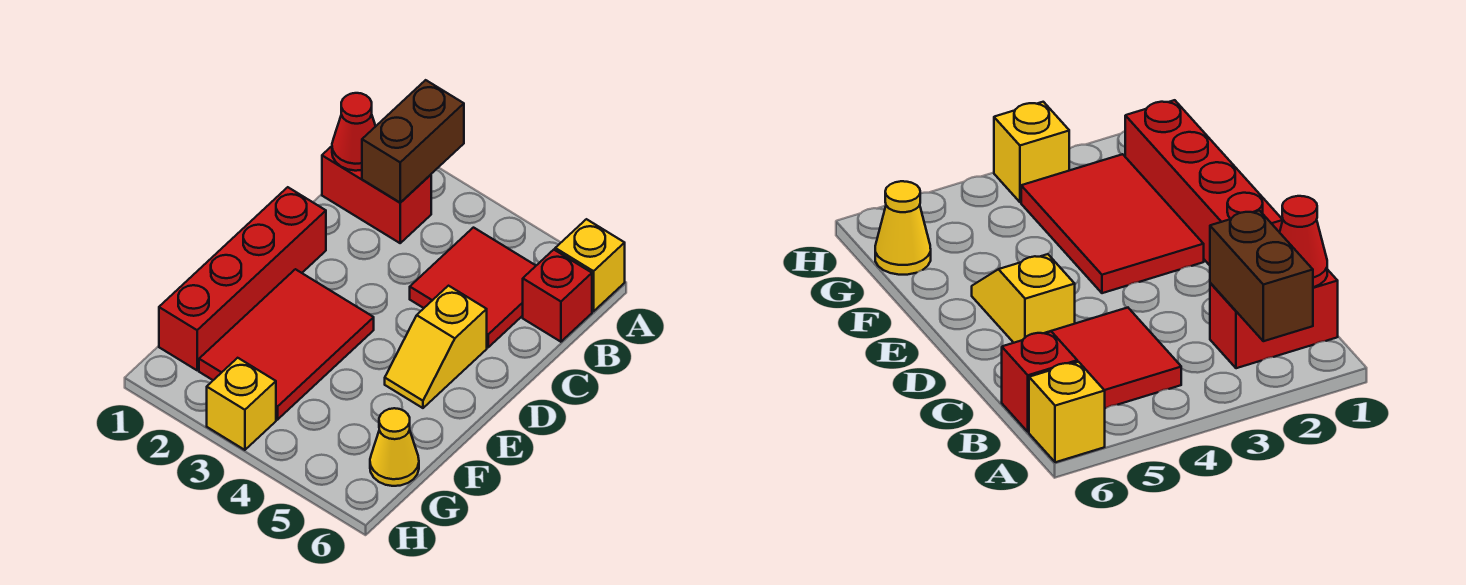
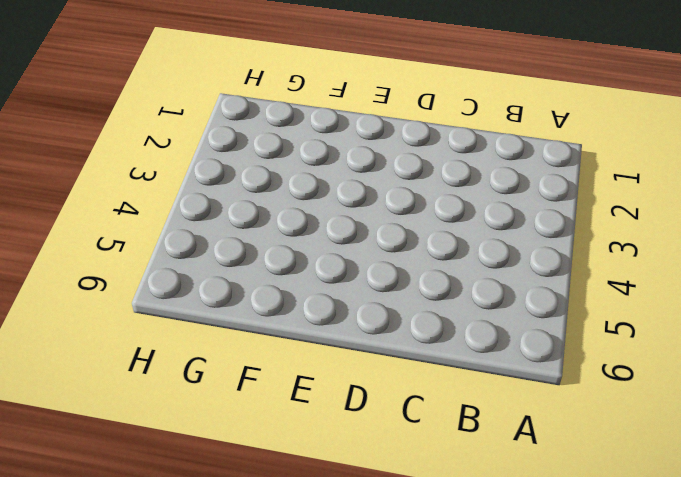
none -> yellow brick A6 level 1
none -> red brick B1:B2 level 1

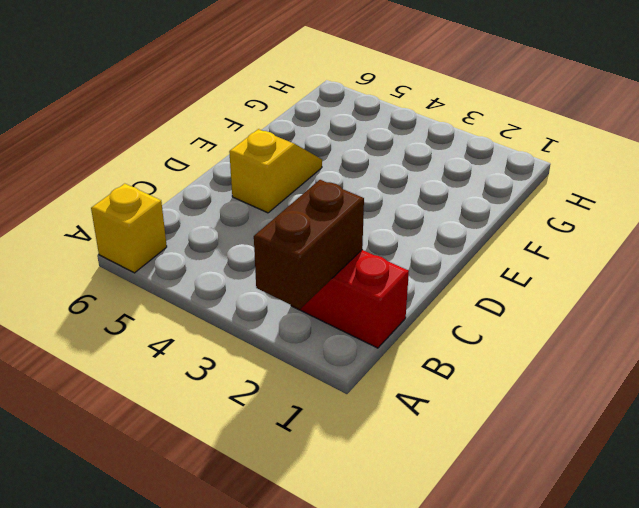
none -> red tile B4:C5 level 1
none -> red brick B6 level 1

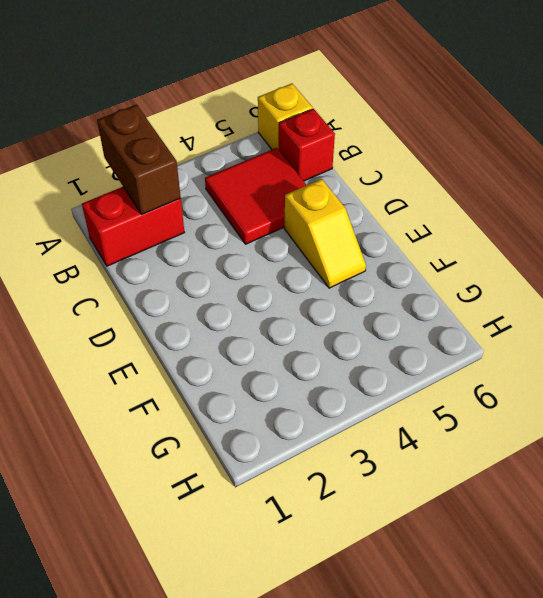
none -> red brick D1:G1 level 1
none -> red tile E2:G3 level 1

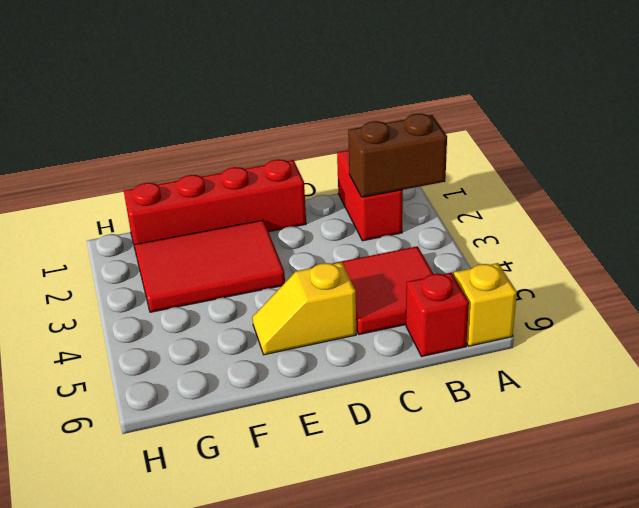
none -> yellow cone G6 level 1
none -> yellow brick H3 level 1

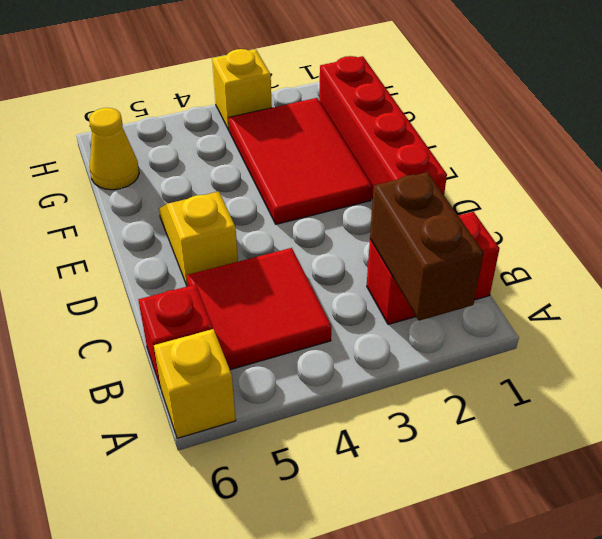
none -> red cone B1 level 2

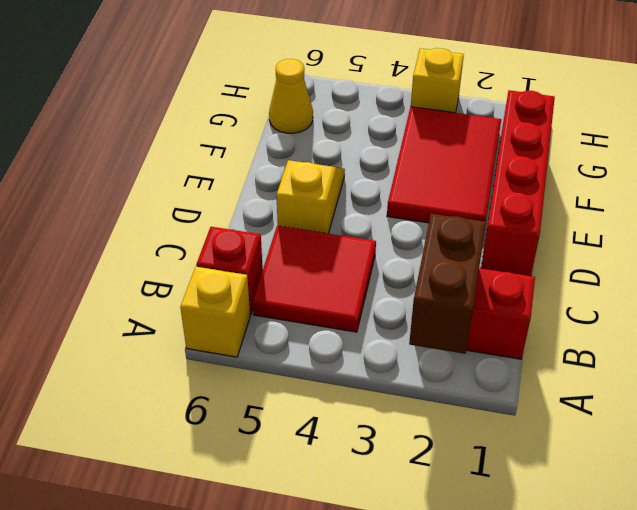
none -> red cone B1 level 2

